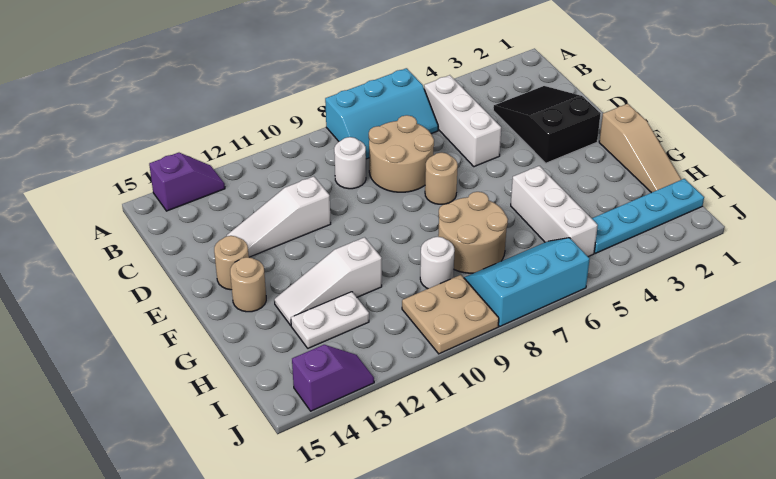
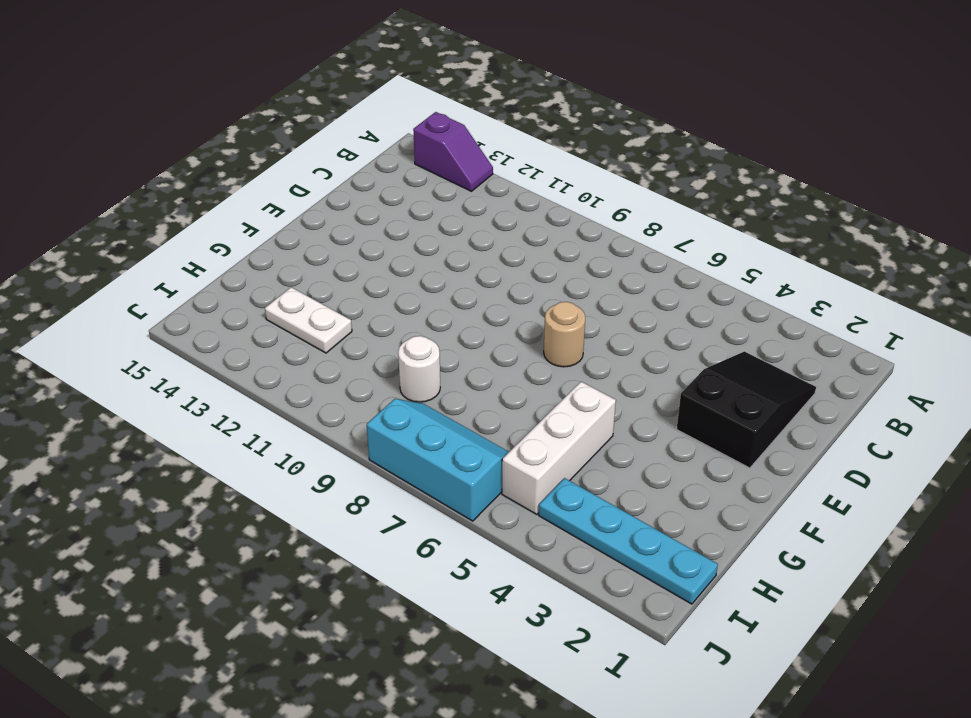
none -> cyan slope A6:B8 level 1 top A
none -> white brick B5:D5 level 1
none -> tan round brick C7:D8 level 1

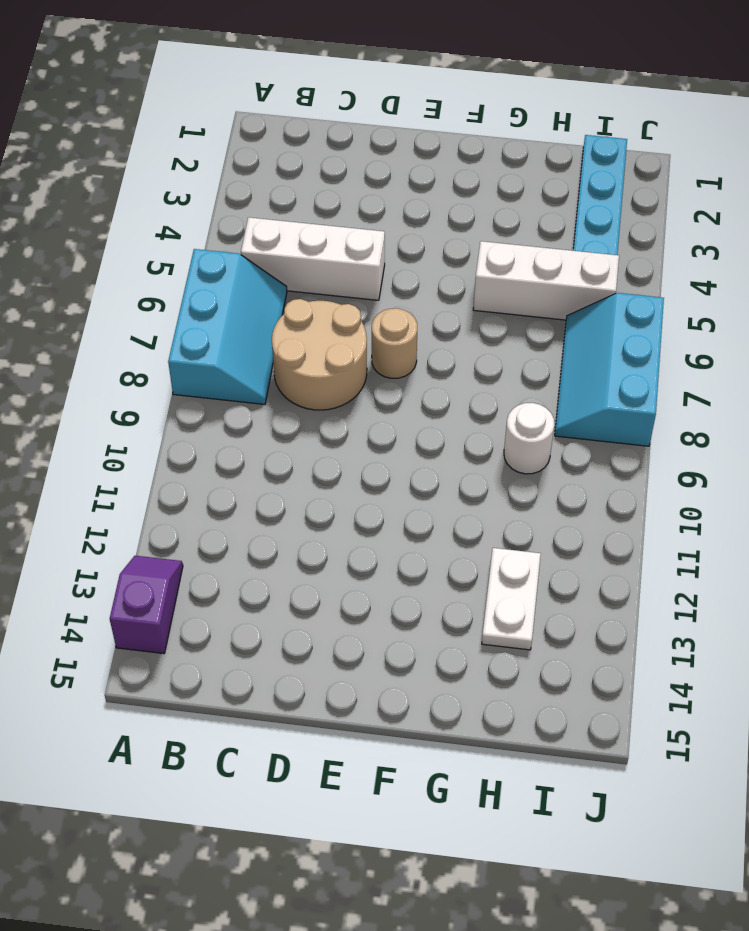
none -> black slope C2:E3 level 1 top E
none -> white round brick C9 level 1
none -> white slope D11:D13 level 1 top 11

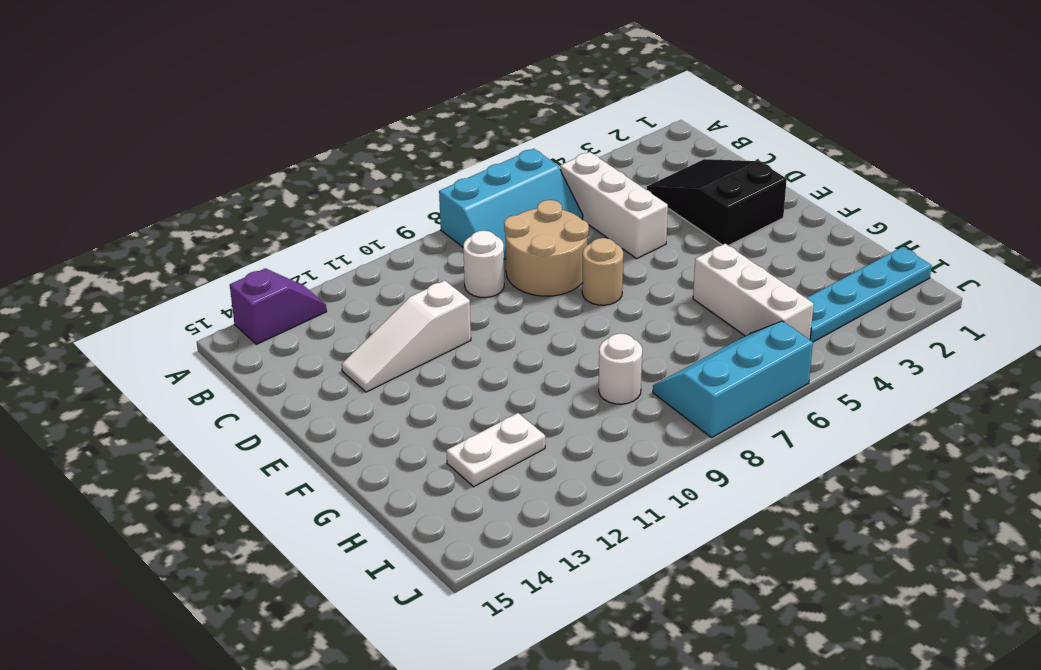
none -> tan round brick E14 level 1
none -> tan slope F1:H1 level 1 top F
none -> tan round brick F14 level 1

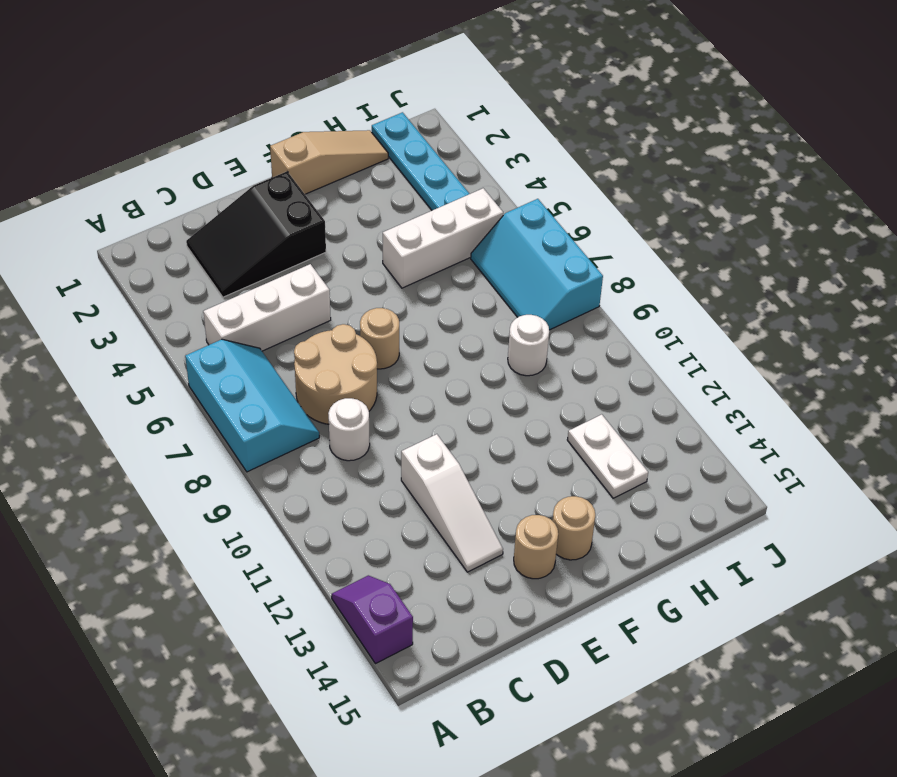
none -> tan round brick G7:H8 level 1
none -> white slope G11:G13 level 1 top 11
none -> tan plate I9:J10 level 1

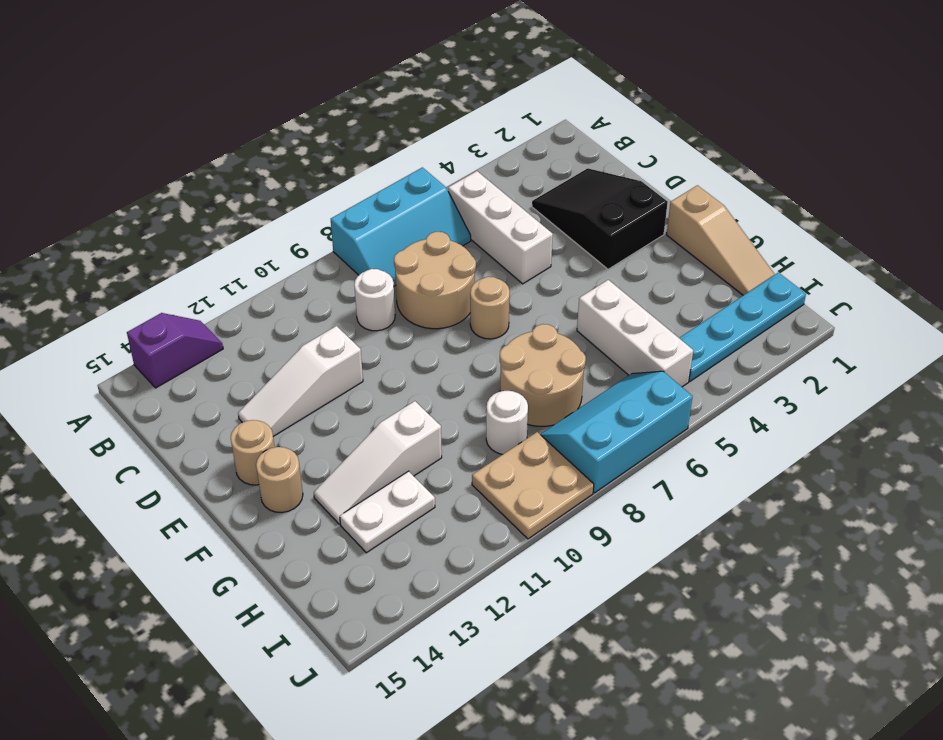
none -> purple slope J13:J14 level 1 top 14

